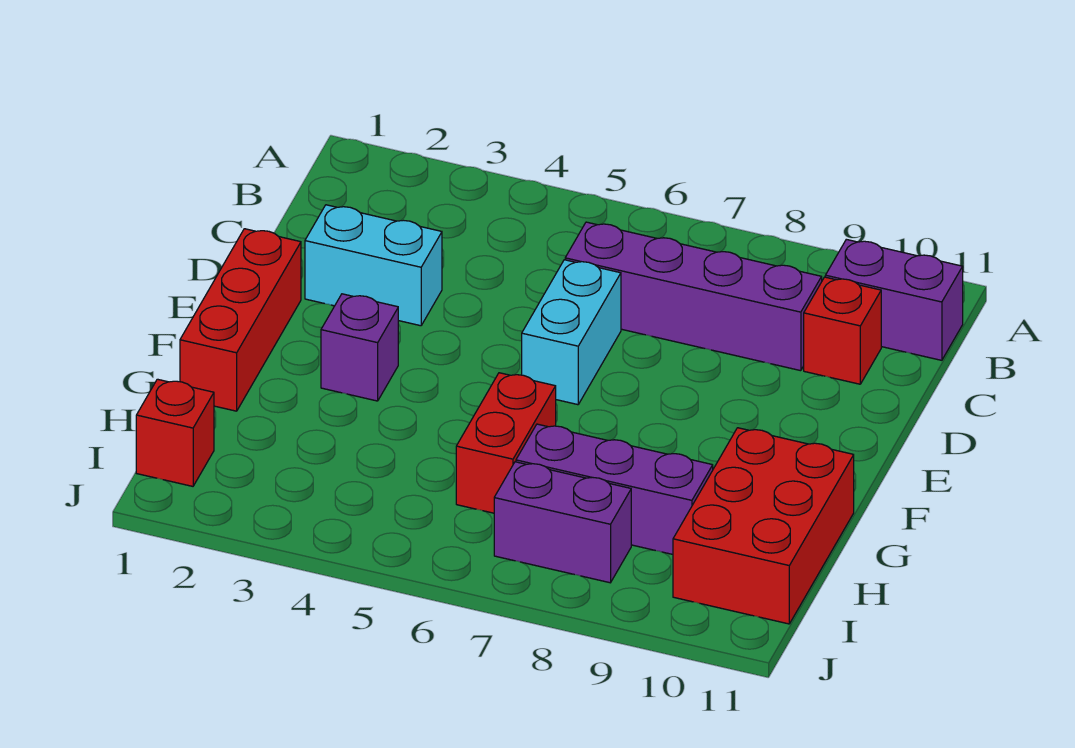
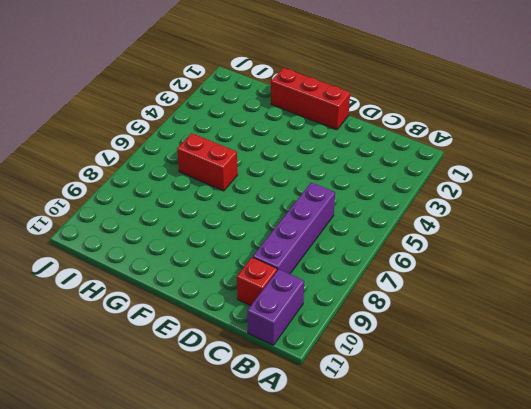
none -> cyan brick D2:D3 level 1
none -> cyan brick D6:E6 level 1
none -> purple brick F3 level 1

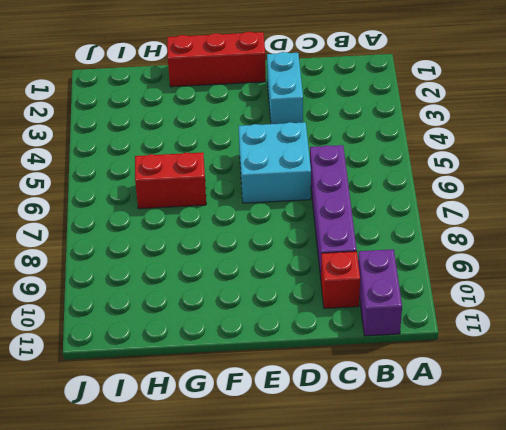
cyan brick D5:E6 level 1 -> cyan brick D6:E6 level 1
none -> purple brick F3 level 1
none -> red brick G10:I11 level 1
none -> purple brick H7:H9 level 1

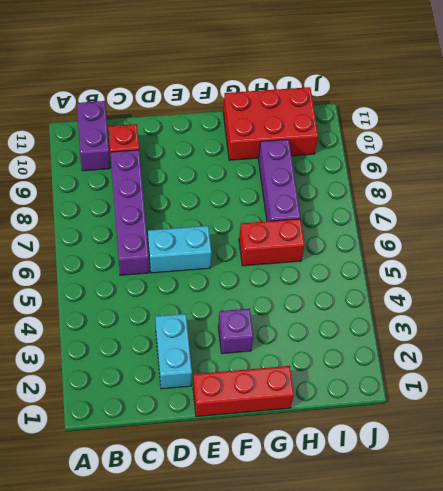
none -> red brick I1 level 1
none -> purple brick I7:I8 level 1

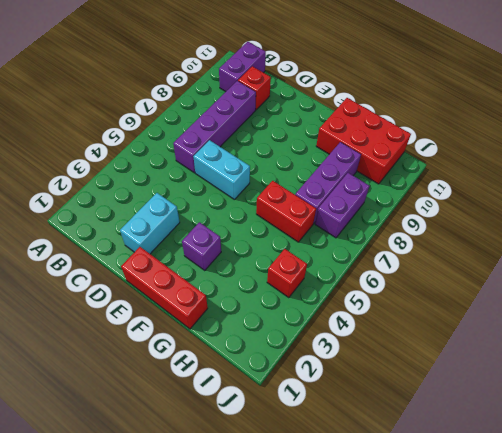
red brick I4 level 1 -> red brick I1 level 1

